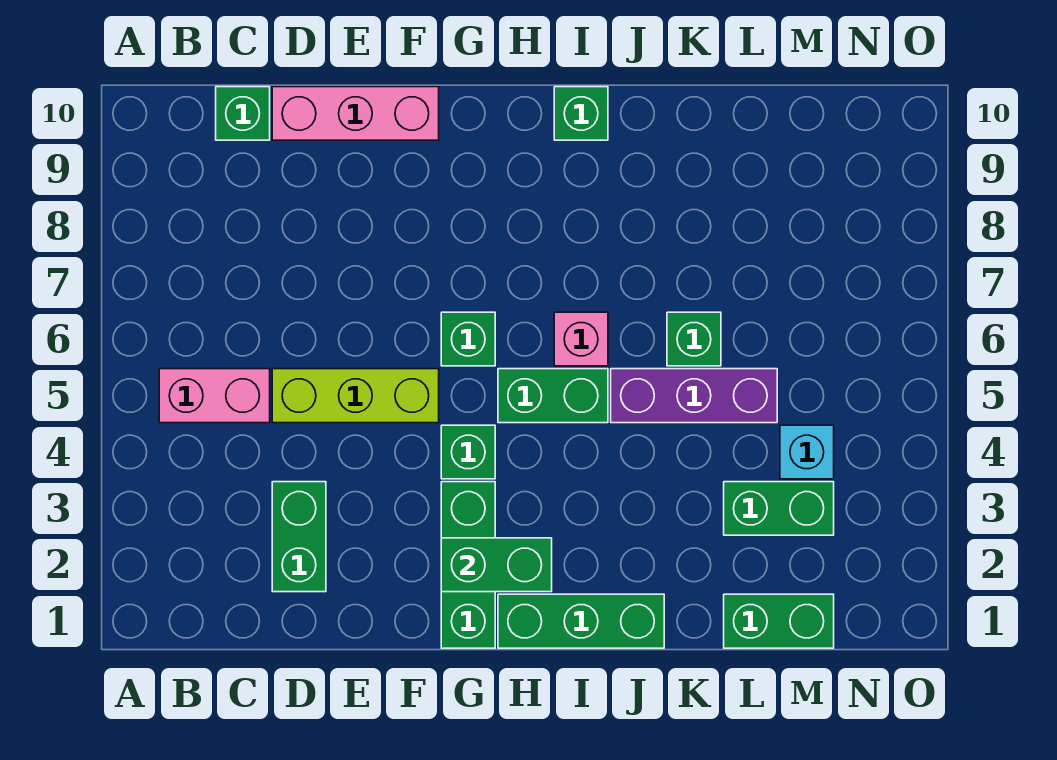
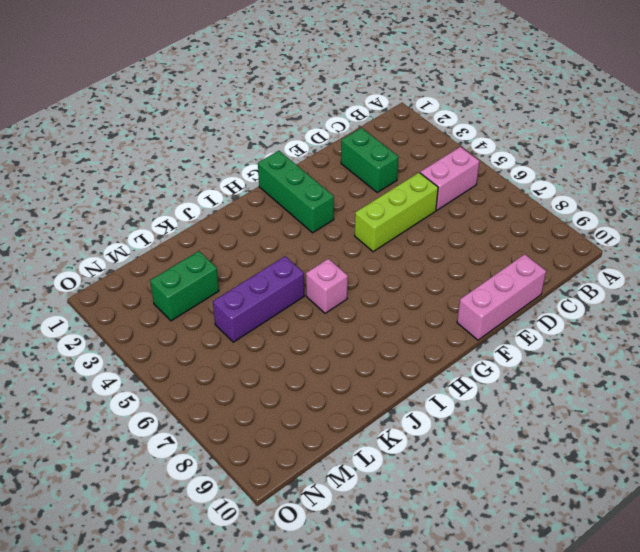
none -> green brick C10 level 1
none -> green brick G4 level 1
none -> green brick G6 level 1

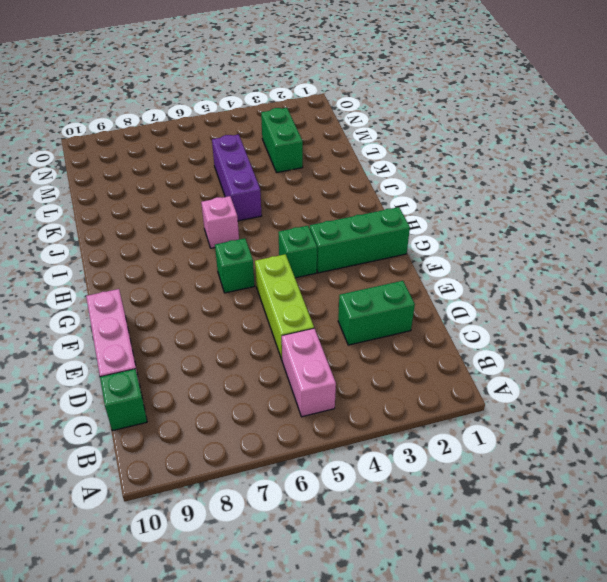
none -> green brick H1:J1 level 1
none -> green brick H5:I5 level 1
none -> green brick I10 level 1

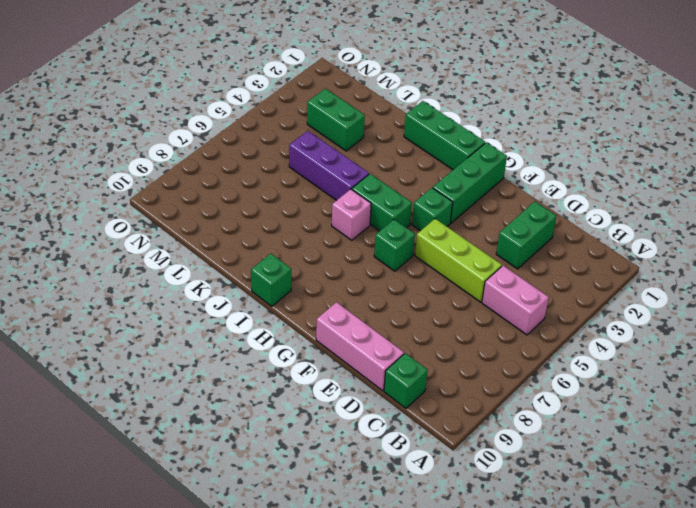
none -> green brick K6 level 1
none -> green brick L1:M1 level 1
none -> cyan brick M4 level 1

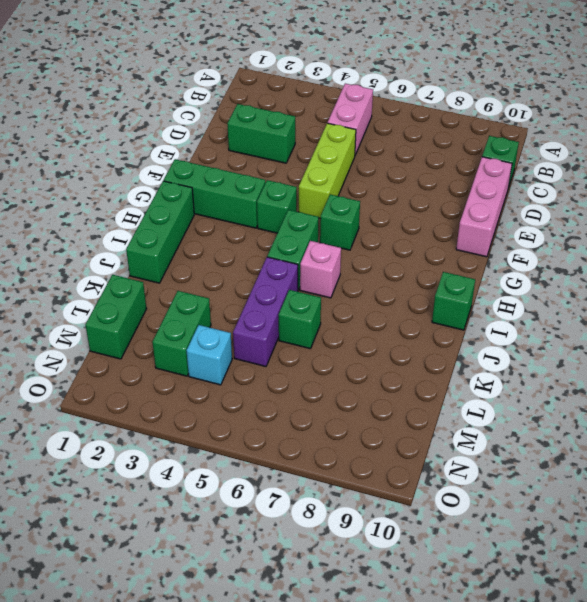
none -> green brick G2:H2 level 2

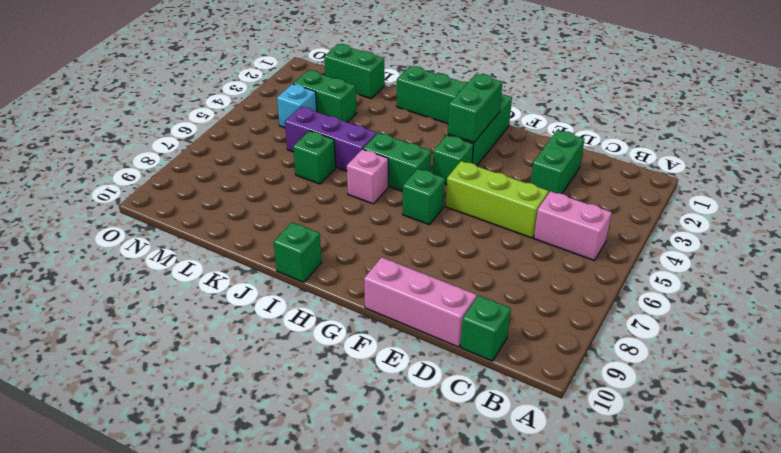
green brick G2:G3 level 2 -> green brick G2:H2 level 2

